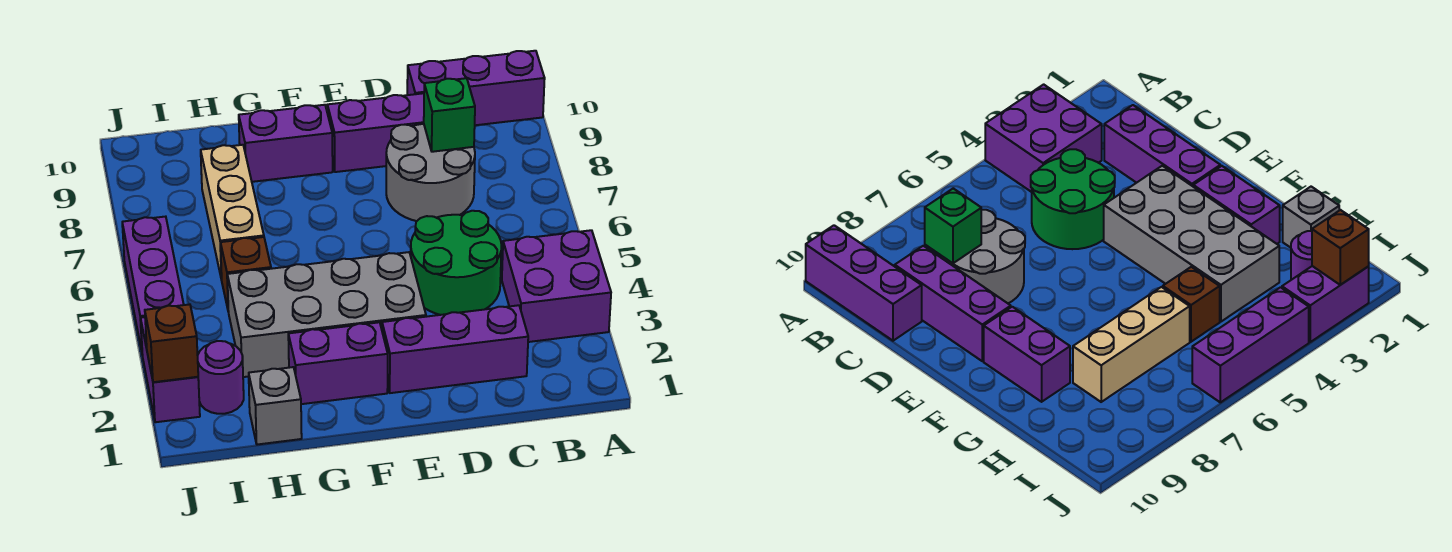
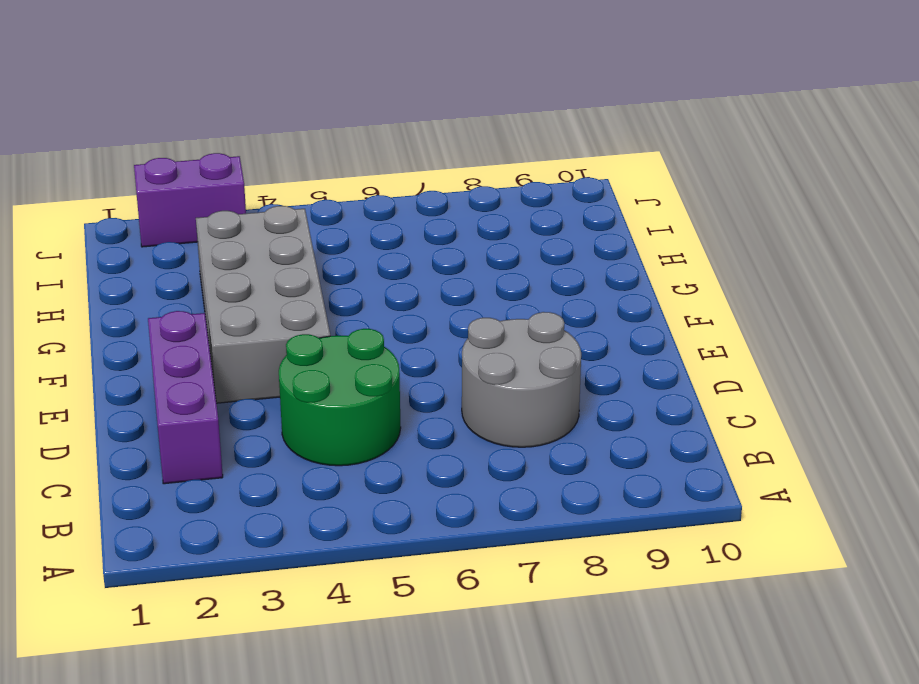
none -> purple brick A3:B4 level 1
none -> purple brick A10:C10 level 1
none -> purple brick C9:E9 level 1

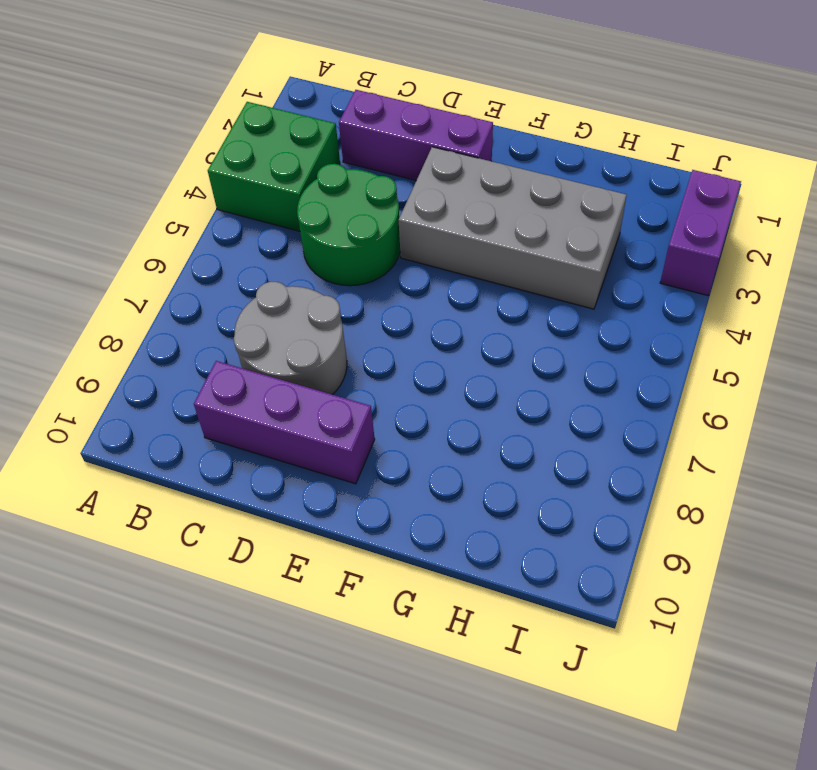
green brick A3:B4 level 1 -> purple brick A3:B4 level 1
none -> purple brick A10:C10 level 1
none -> purple brick F2:G2 level 1
none -> purple brick F9:G9 level 1

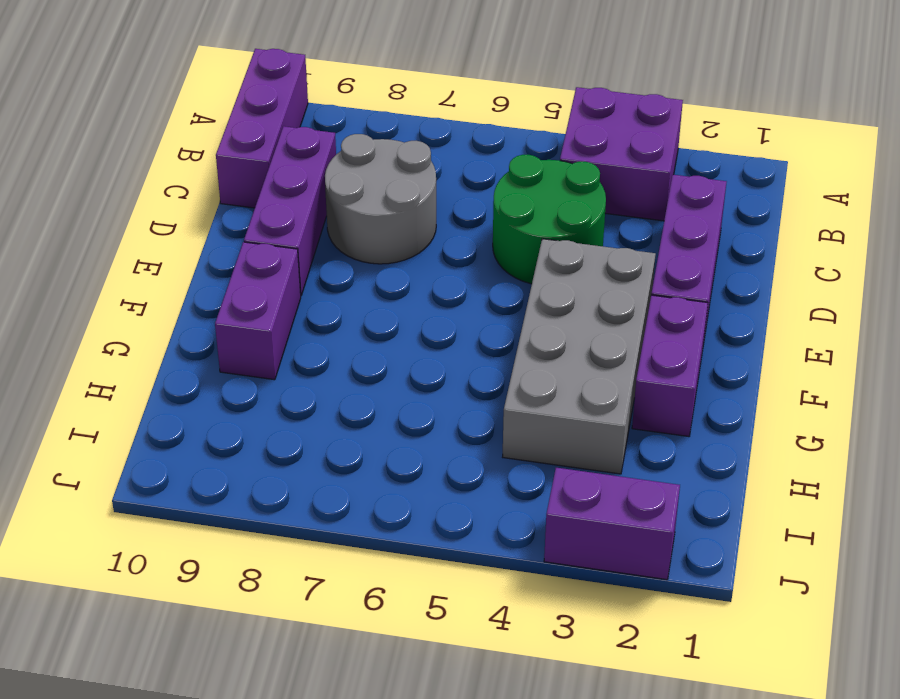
none -> grey brick H1 level 1
none -> brown brick H5 level 1
none -> tan brick H6:H8 level 1

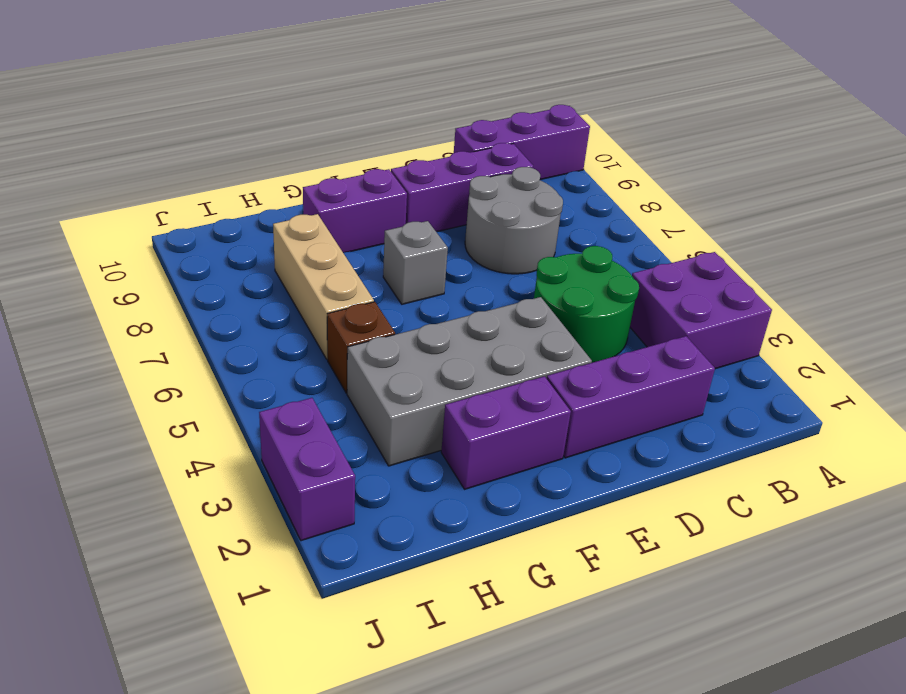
grey brick F7 level 1 -> grey brick H1 level 1
none -> purple round brick I2 level 1
none -> purple brick J4:J6 level 1
none -> green brick C8 level 2

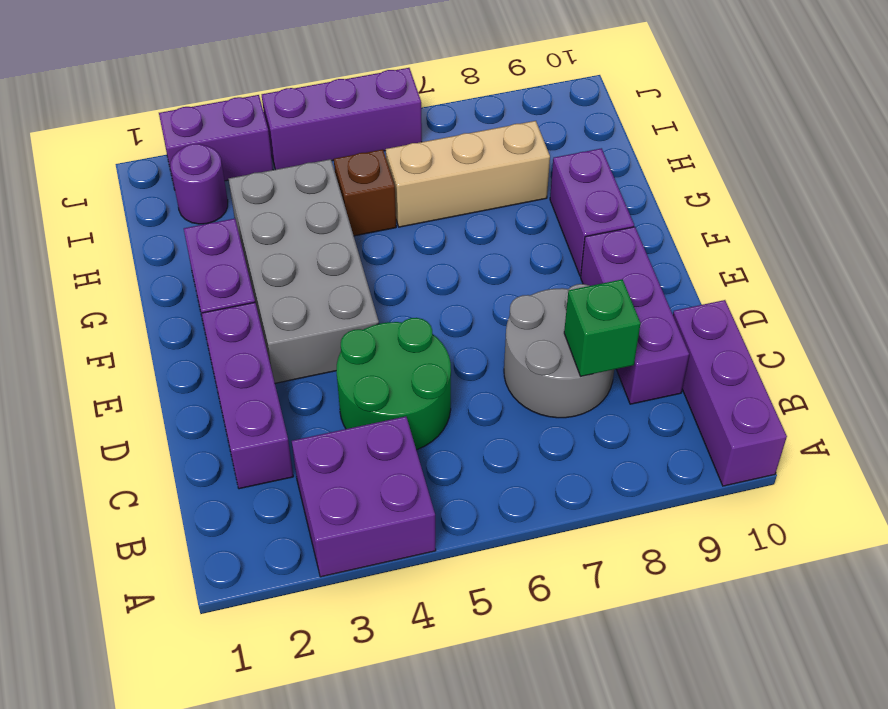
none -> grey brick H1 level 1
none -> brown brick J2 level 2

